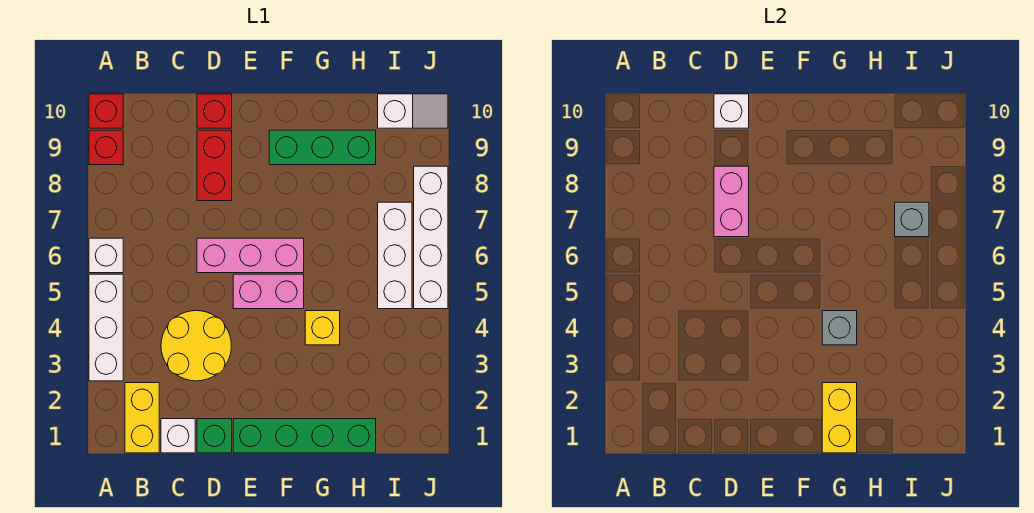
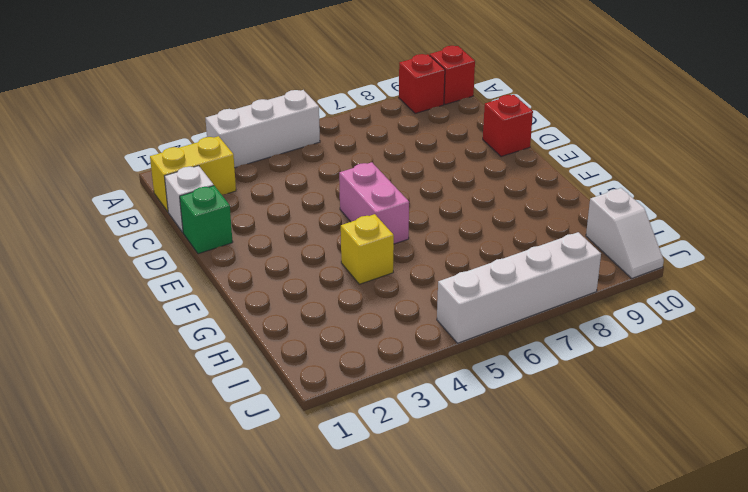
none -> white brick A6 level 1
none -> yellow round brick C3:D4 level 1
none -> pink brick D6:F6 level 1

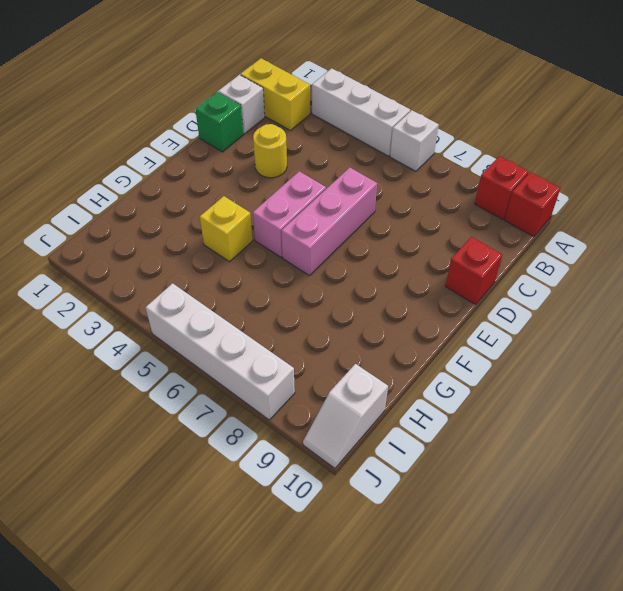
yellow round brick D3 level 1 -> yellow round brick C3:D4 level 1
none -> red brick D8:D9 level 1
none -> green brick E1:H1 level 1
none -> green brick F9:H9 level 1

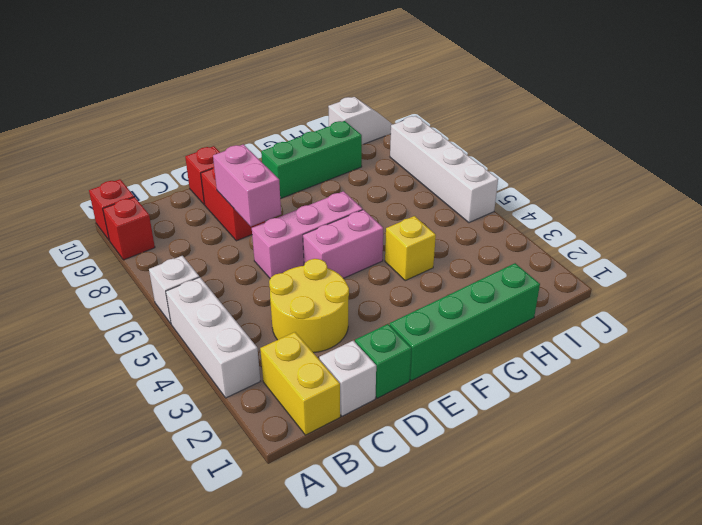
none -> white brick I5:I7 level 1
none -> white brick D10 level 2
none -> yellow brick G1:G2 level 2

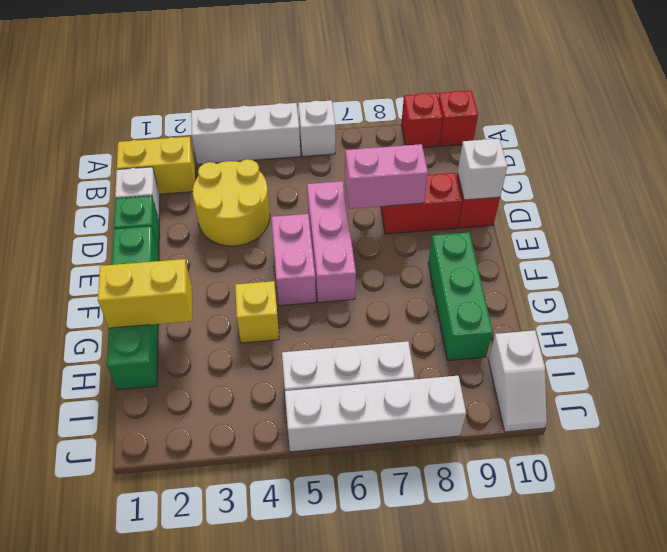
none -> grey brick G4 level 2
none -> grey brick I7 level 2

